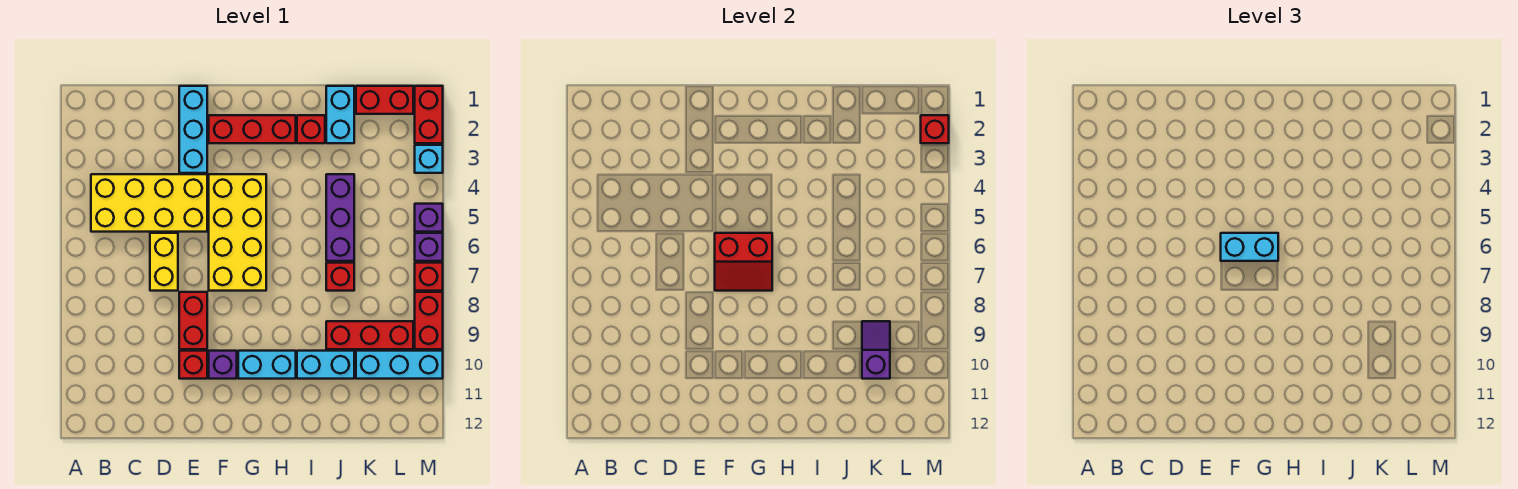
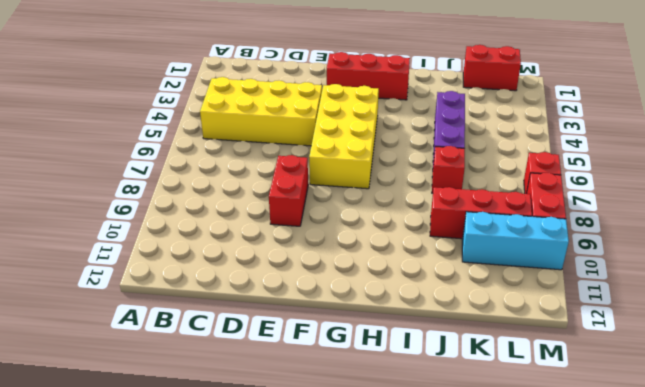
none -> yellow brick D6:D7 level 1
none -> cyan brick E1:E3 level 1
none -> red brick E10 level 1

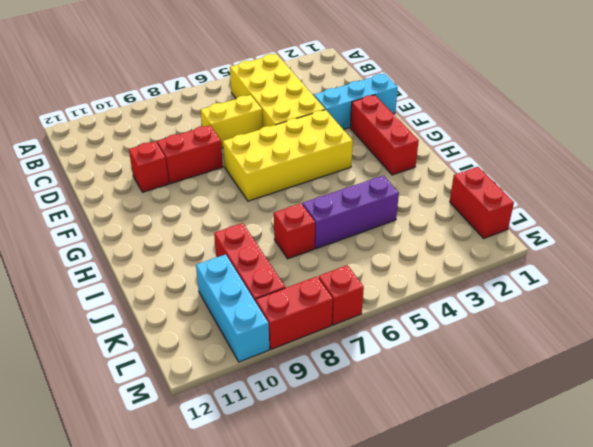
none -> purple brick F10 level 1
none -> cyan brick G10:H10 level 1
none -> red brick I2 level 1

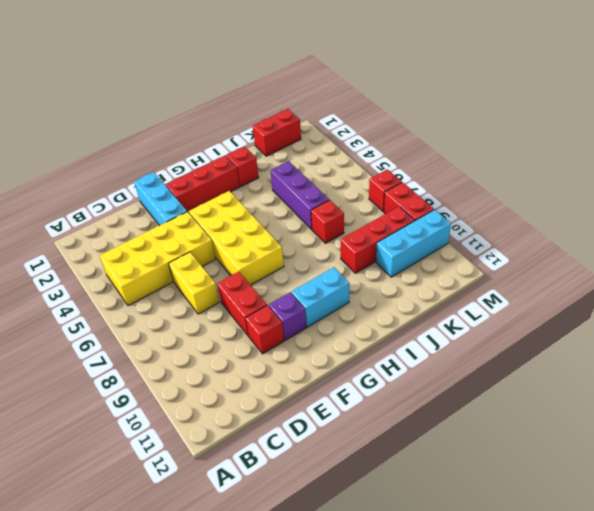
none -> cyan brick I10:J10 level 1
none -> cyan brick J1:J2 level 1
none -> red brick M1:M2 level 1

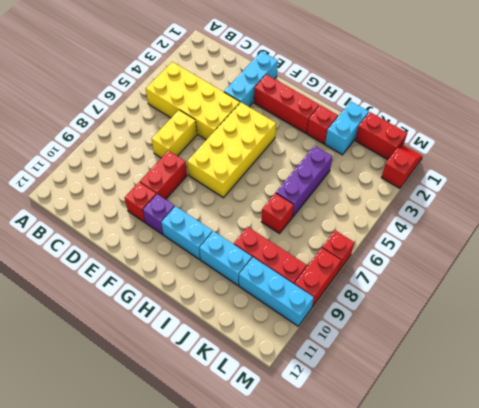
red slope M1:M2 level 1 top 2 -> red brick M1:M2 level 1
none -> cyan brick M3 level 1
none -> purple brick M5 level 1
none -> purple brick M6 level 1

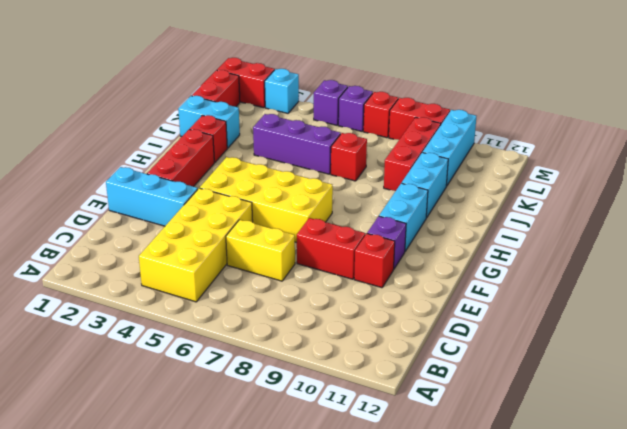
none -> red slope F6:G7 level 2 top 6
none -> purple slope K9:K10 level 2 top 10
none -> red brick M2 level 2

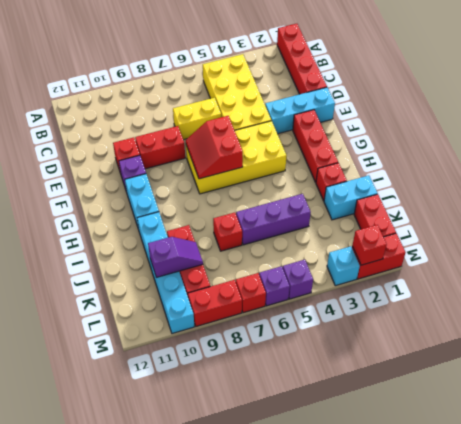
red brick A1:D1 level 1 -> none
none -> cyan brick F6:G6 level 3

